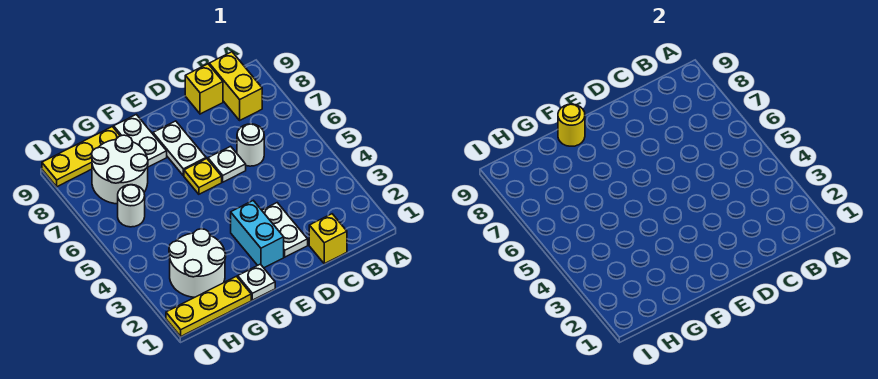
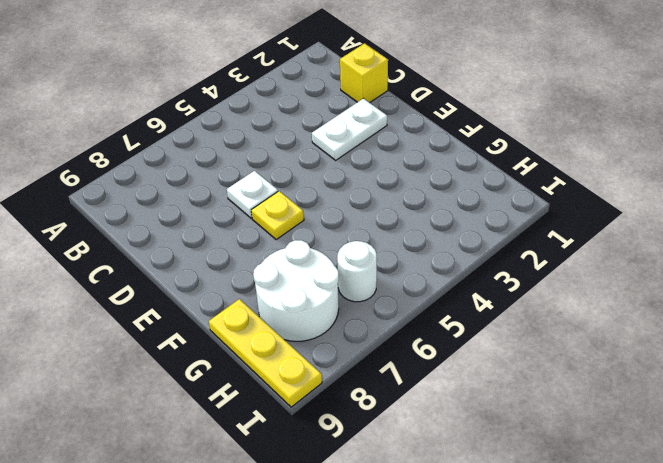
none -> yellow brick B8:B9 level 1
none -> white round brick C6 level 1
none -> yellow brick C9 level 1

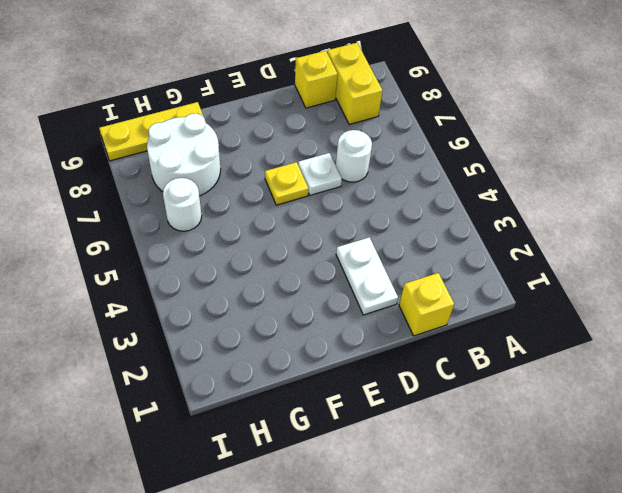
none -> cyan brick E2:E3 level 1
none -> white plate E7:E8 level 1
none -> white plate F1 level 1

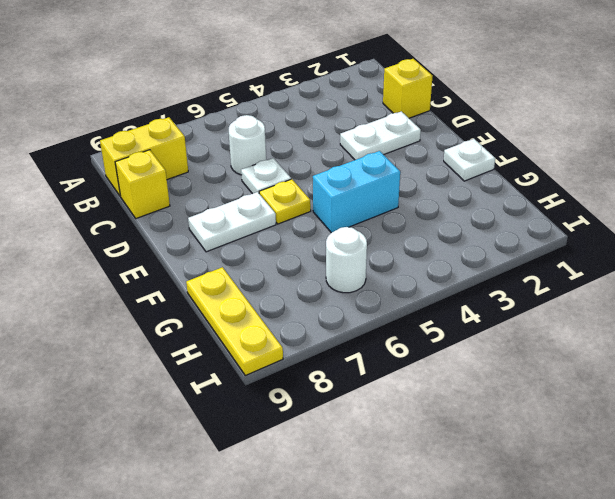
cyan brick F4:F5 level 1 -> cyan brick E2:E3 level 1
none -> white plate F8:F9 level 1
none -> yellow plate G1:I1 level 1
none -> white round brick G2:H3 level 1

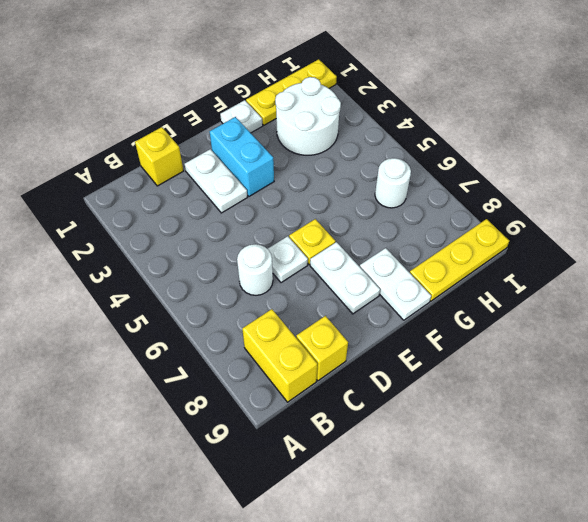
none -> white round brick G7:H8 level 1
none -> yellow round brick F9 level 2

